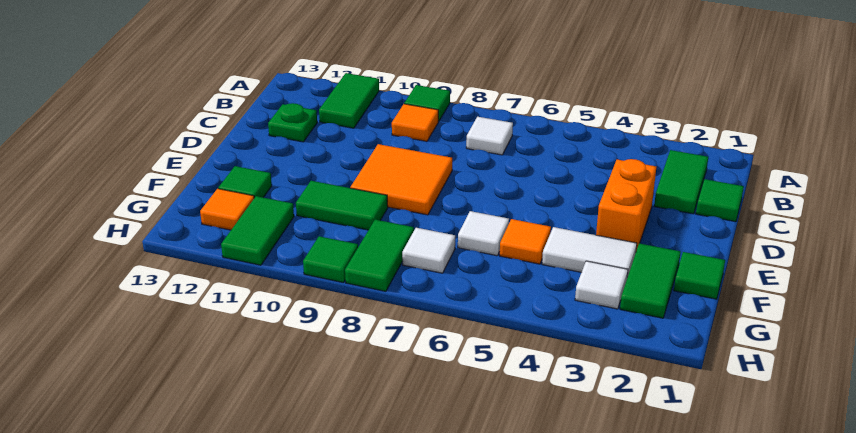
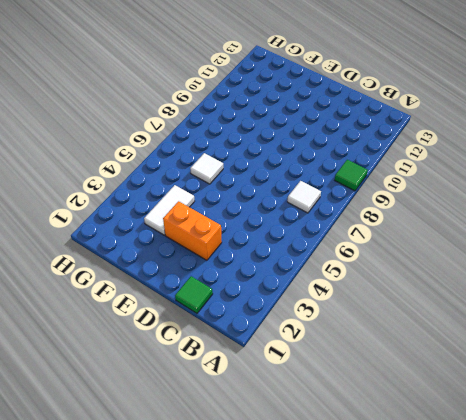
none -> green tile A11:B11 level 1
none -> green tile B2:C2 level 1
none -> orange tile B9 level 1

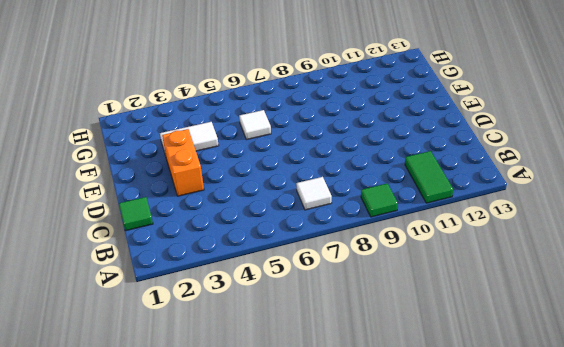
none -> green tile B2:C2 level 1
none -> orange tile B9 level 1
none -> green plate C12 level 1

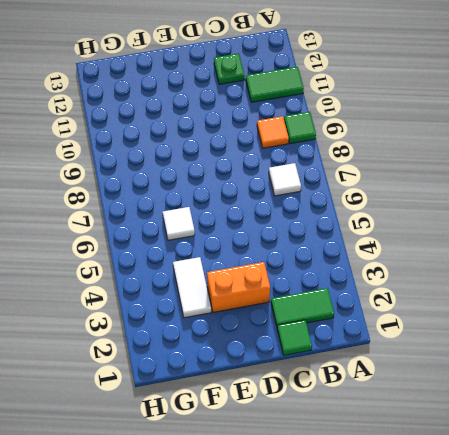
none -> orange tile D8:E9 level 1
none -> green tile F1 level 1
none -> green tile F2:G2 level 1

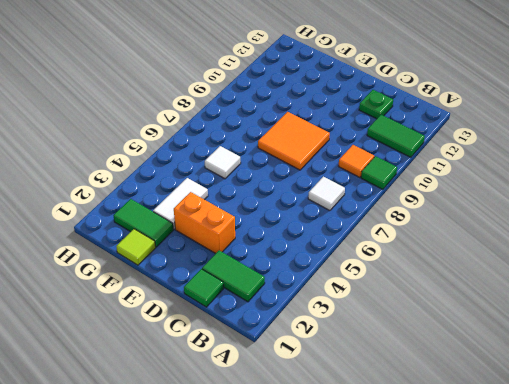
lime tile F1 level 1 -> green tile F1 level 1
none -> orange tile F5 level 1
none -> green tile F9:F10 level 1
none -> green tile F12 level 1

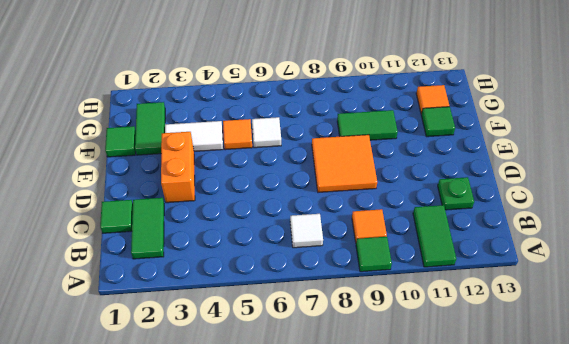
none -> white tile G3 level 1
none -> white tile G7 level 1
none -> green tile G8:H8 level 1

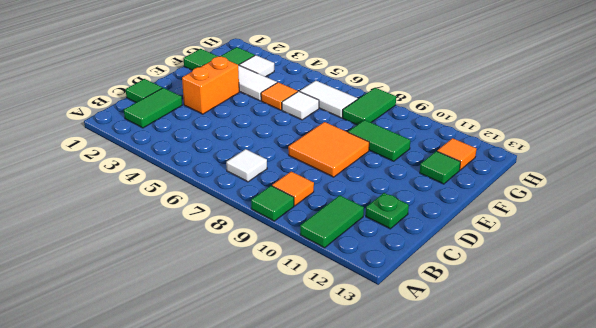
white tile G6:G7 level 1 -> white tile G7 level 1
none -> green tile G11:H11 level 1
none -> green tile H9 level 1

